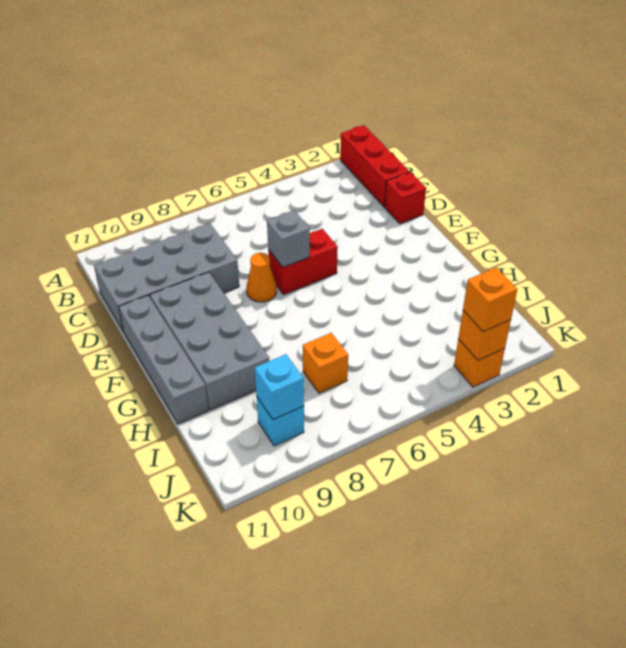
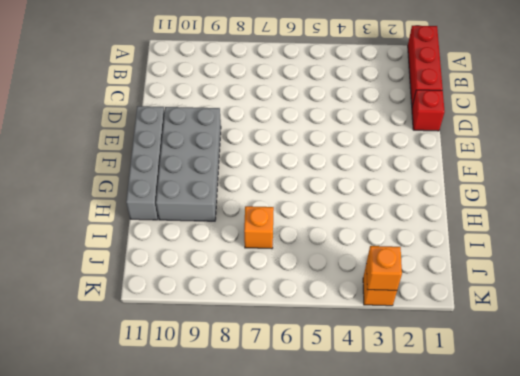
none -> grey brick C8:D11 level 1
none -> red brick E5:E6 level 1
none -> orange cone E7 level 1

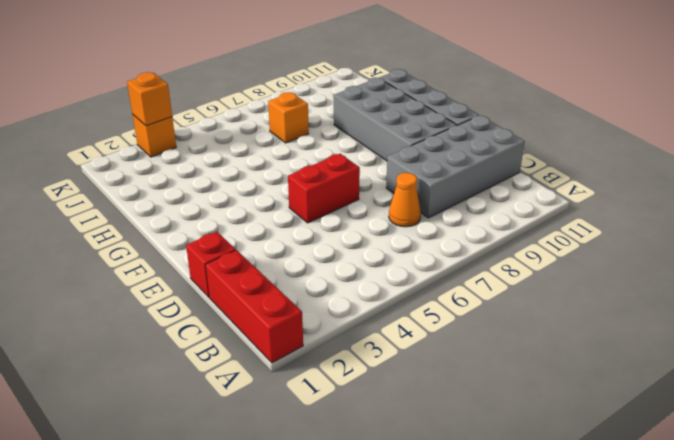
orange cone C7 level 1 -> orange cone E7 level 1
none -> cyan brick J9 level 1
none -> grey brick E6 level 2
none -> cyan brick J9 level 2

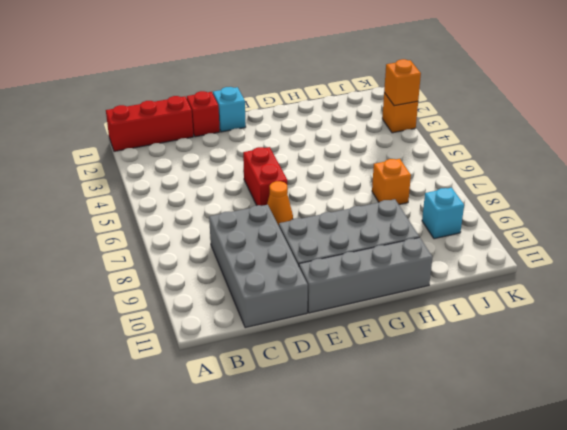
cyan brick E1 level 1 -> cyan brick J9 level 2
none -> grey brick E6 level 2
none -> orange brick K3 level 3

